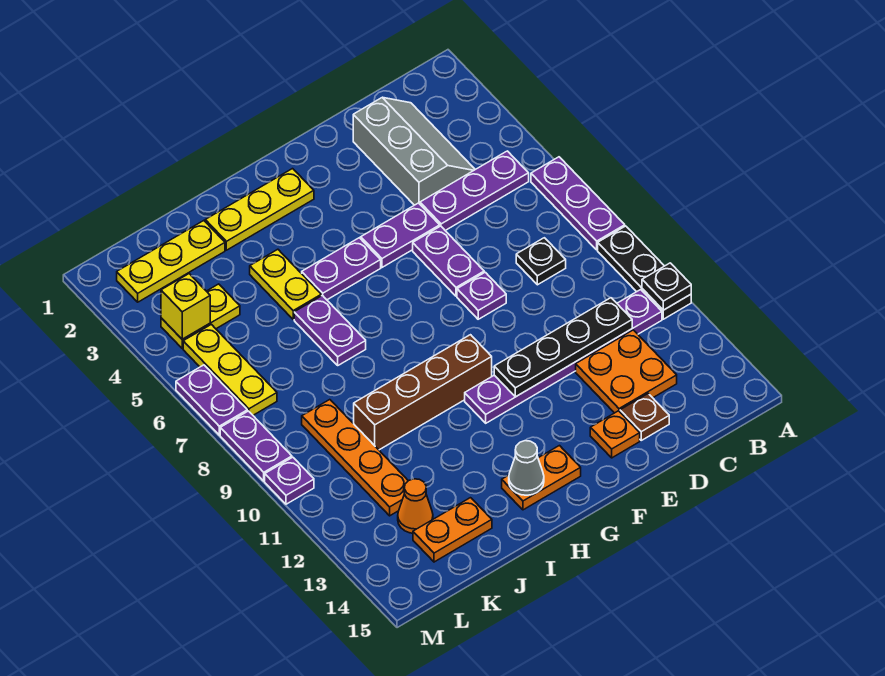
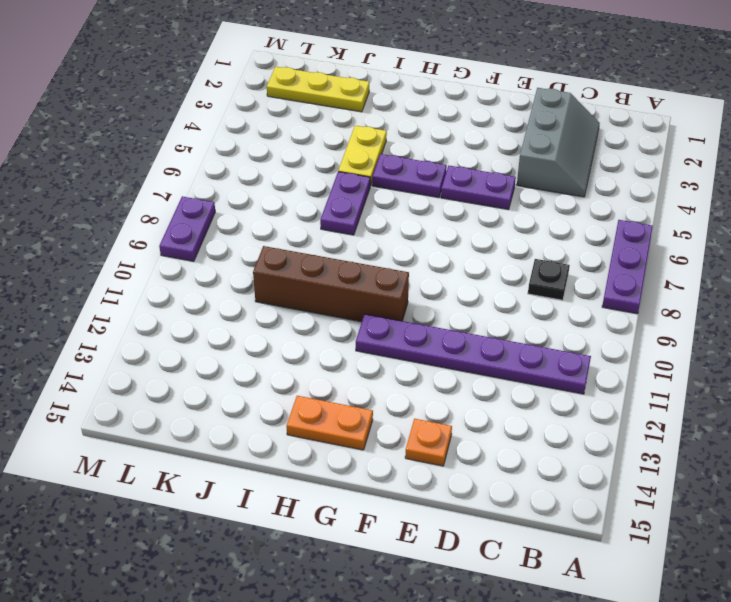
none -> black plate A9:A11 level 1
none -> purple plate B5:D5 level 1
none -> orange plate C12:D13 level 1
none -> brown plate D14 level 1

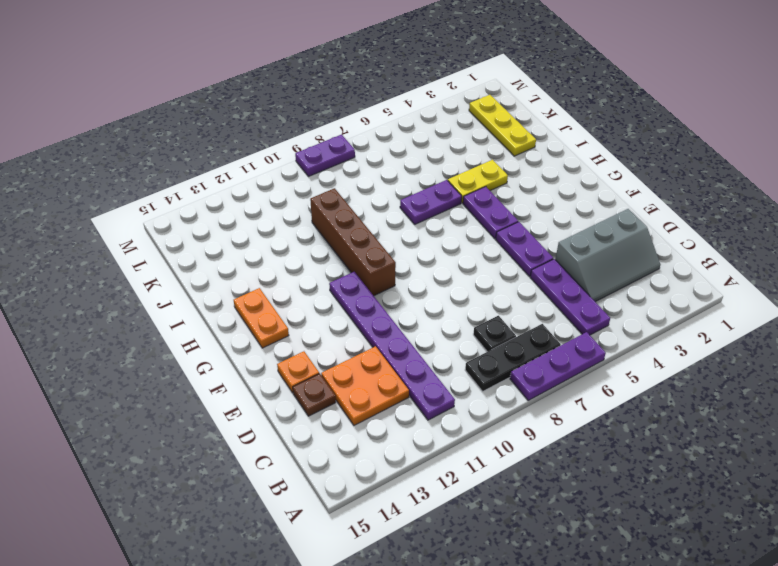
black plate B7:B9 level 1 -> black plate A9:A11 level 1
none -> purple plate E6:E7 level 1
none -> purple plate E8 level 1
none -> yellow plate G2:I2 level 1
none -> orange plate J14:K14 level 1

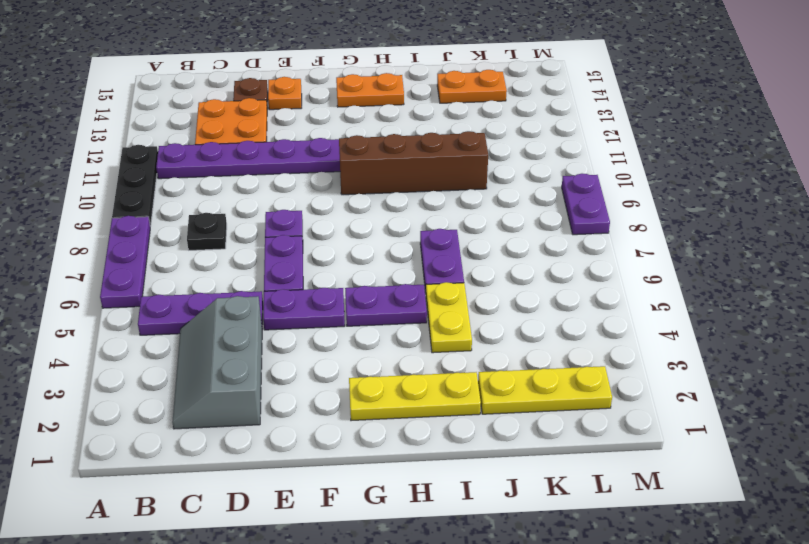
none -> yellow plate K4:L4 level 1
none -> orange plate K9:K12 level 1
none -> orange cone K13 level 1
none -> yellow plate L5:L7 level 1

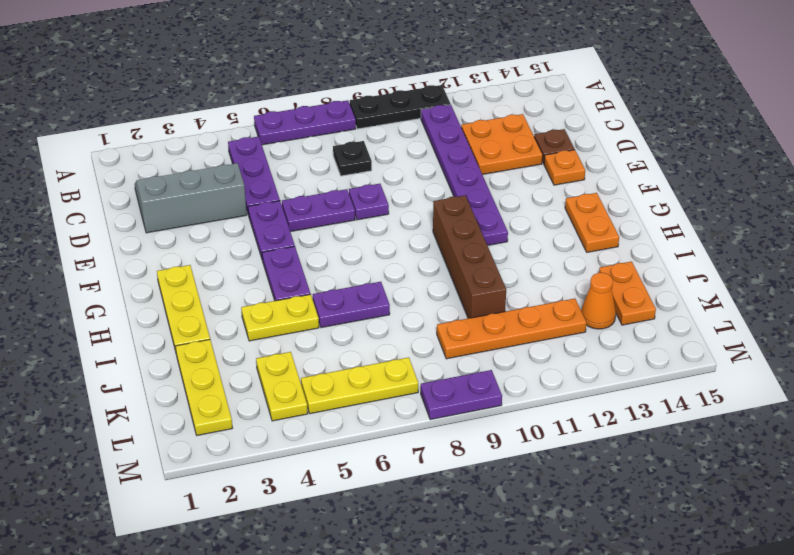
none -> purple plate M6:M7 level 1
none -> purple plate M10 level 1
none -> black plate A11 level 2
none -> black plate C11:F11 level 2

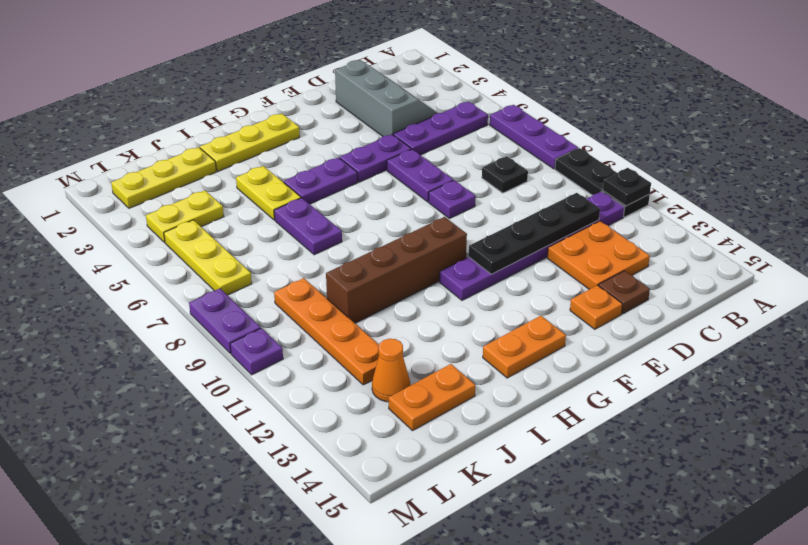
none -> purple plate M6:M7 level 1
none -> grey cone H14 level 2
none -> yellow brick L4 level 2

